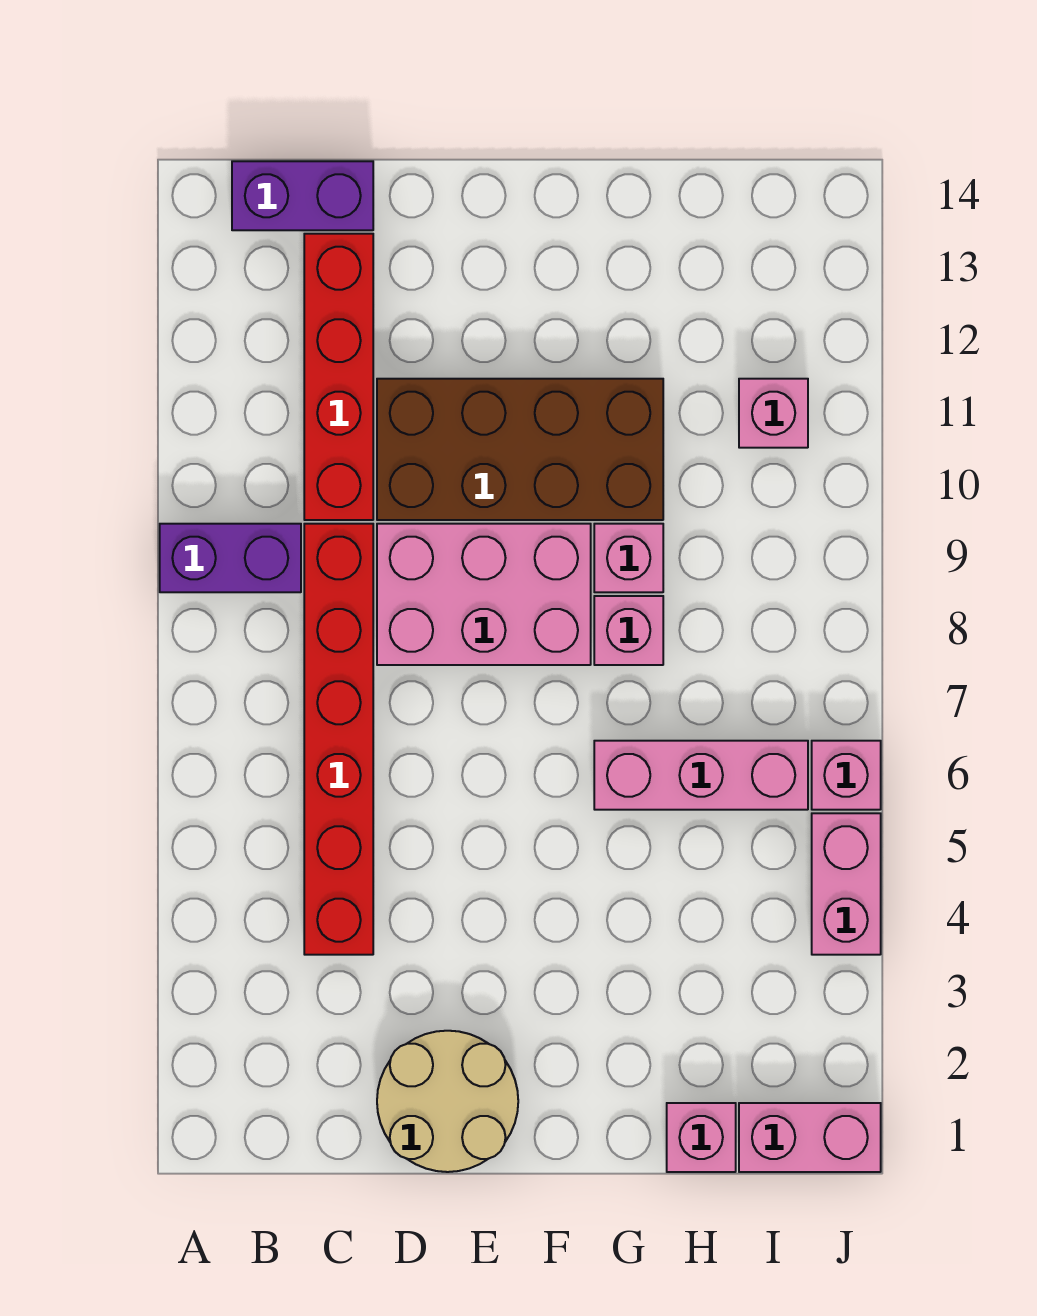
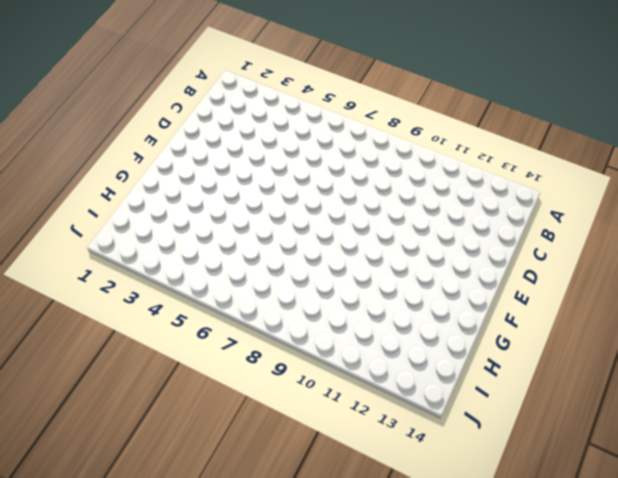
none -> purple brick A9:B9 level 1
none -> purple brick B14:C14 level 1
none -> red brick C4:C9 level 1

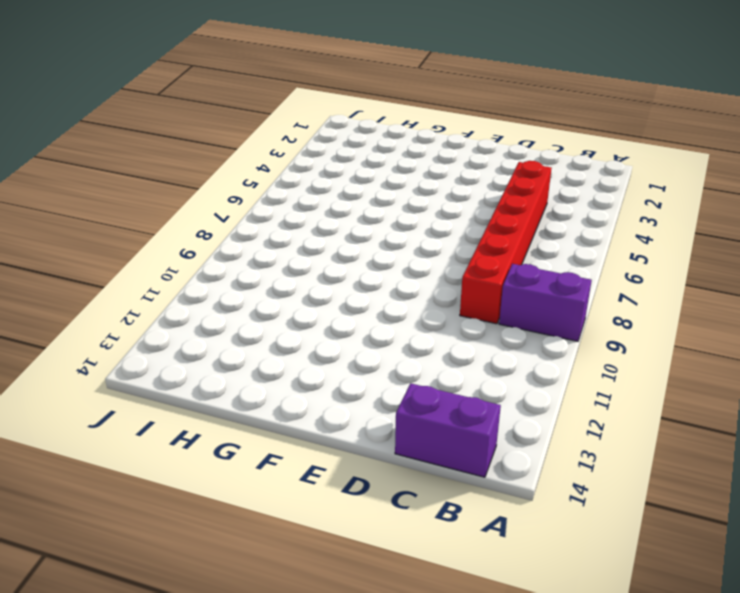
none -> red brick C10:C13 level 1
none -> tan round brick D1:E2 level 1
none -> pink brick D8:F9 level 1

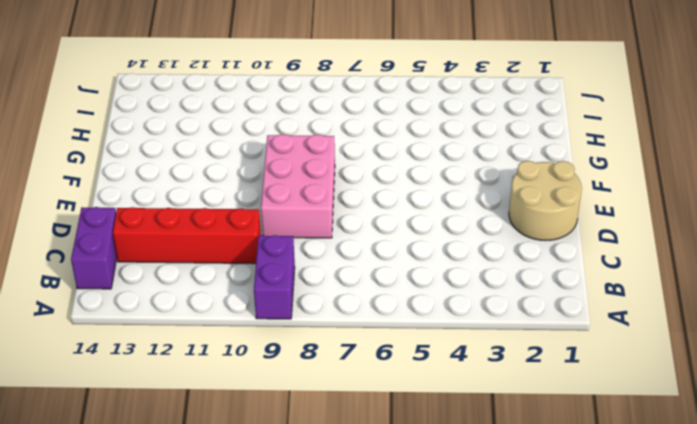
none -> red brick C4:C9 level 1
none -> brown brick D10:G11 level 1
none -> pink brick G6:I6 level 1

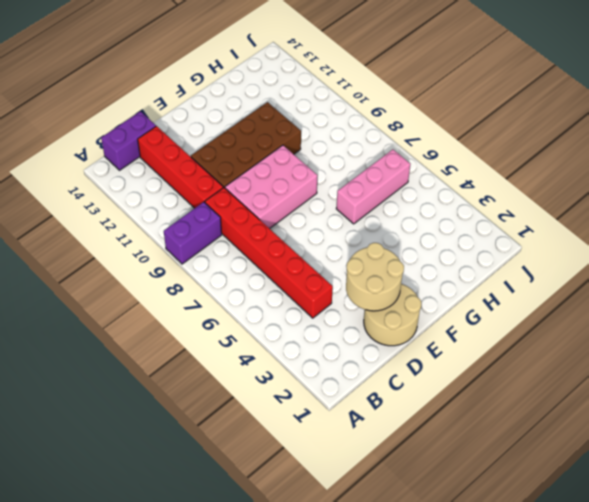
tan round brick D2:E3 level 2 -> none
none -> pink brick G8 level 1
none -> pink brick G9 level 1
none -> pink brick H1 level 1

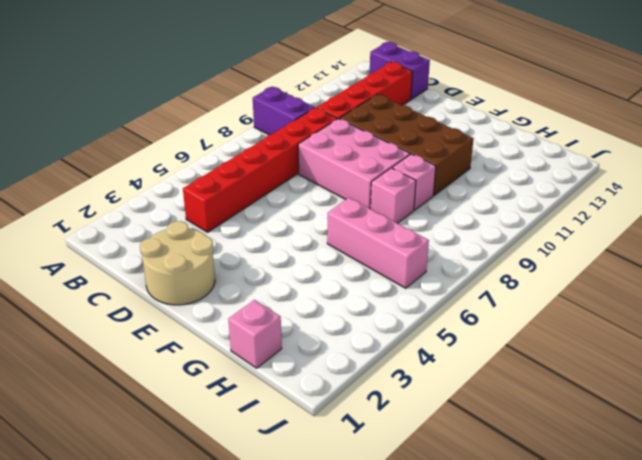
none -> pink brick I1:J1 level 1
none -> pink brick I11 level 1
none -> pink brick J4:J5 level 1

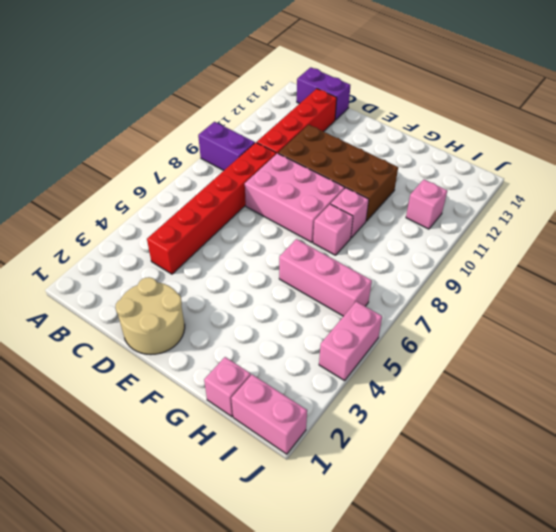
none -> pink brick J6 level 1

